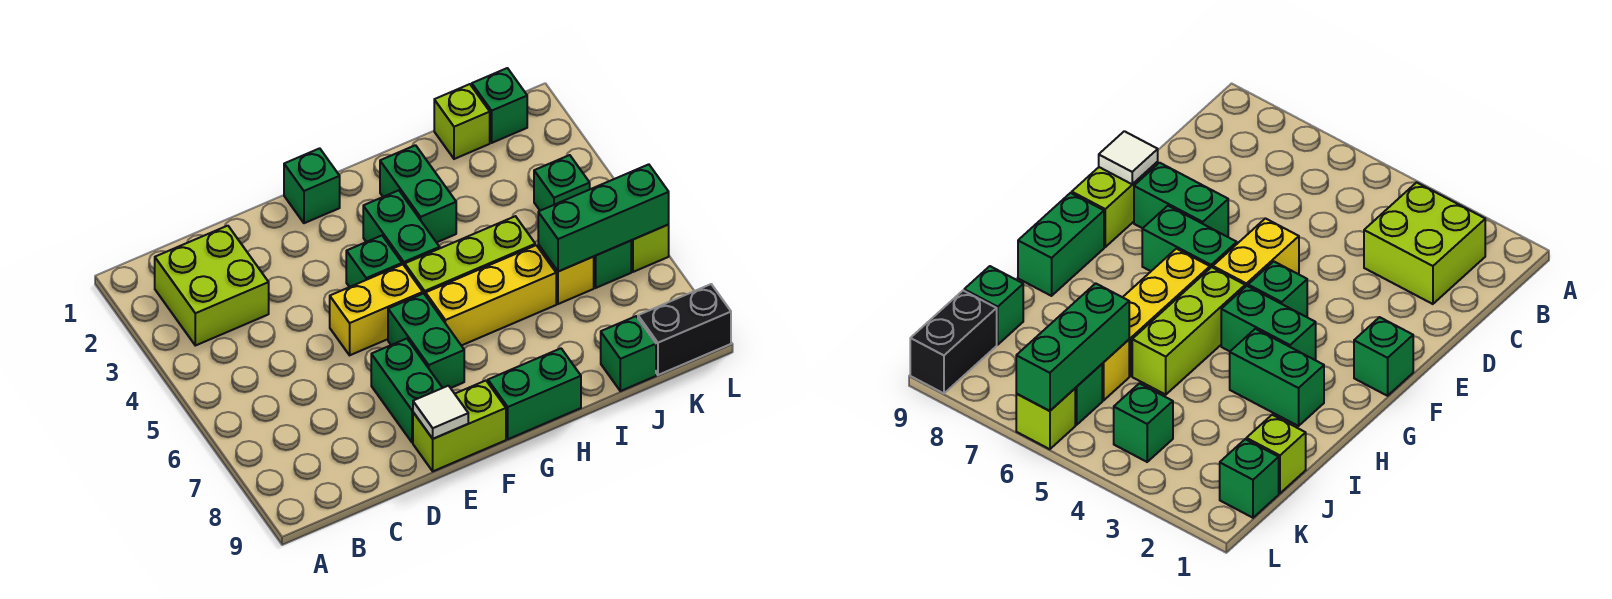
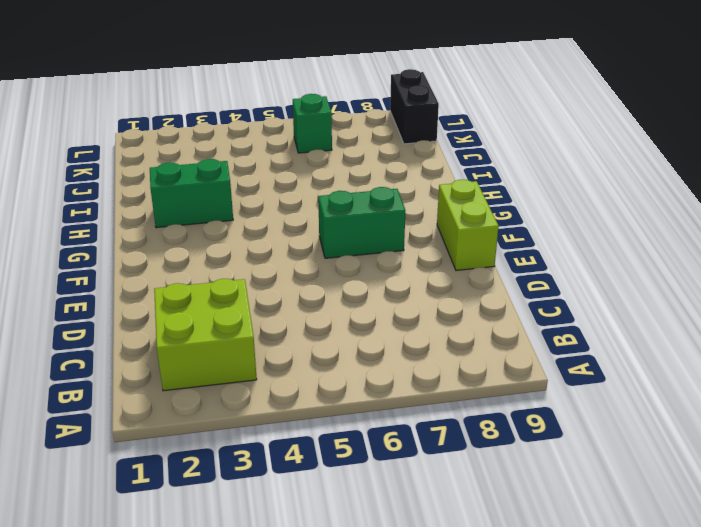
none -> yellow brick E5:F5 level 1
none -> green brick E7:E8 level 1
none -> green brick F1 level 1

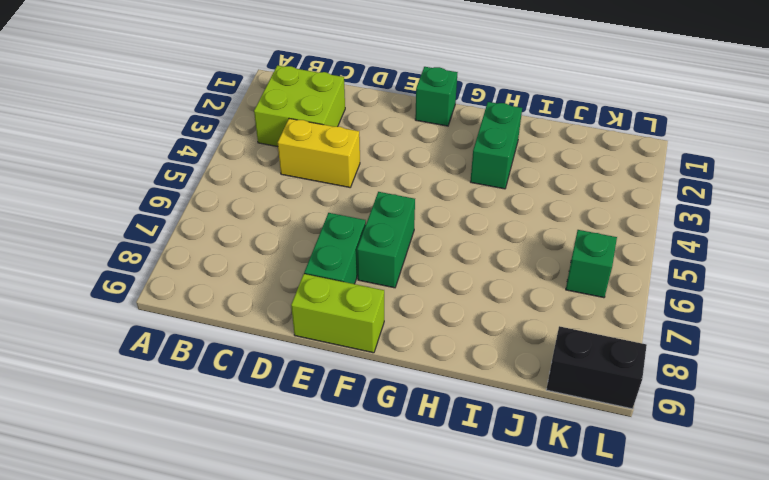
yellow brick C4:D4 level 1 -> yellow brick E5:F5 level 1
none -> green brick F4 level 1
none -> green brick G3:G4 level 1
none -> lime brick G5:I5 level 1

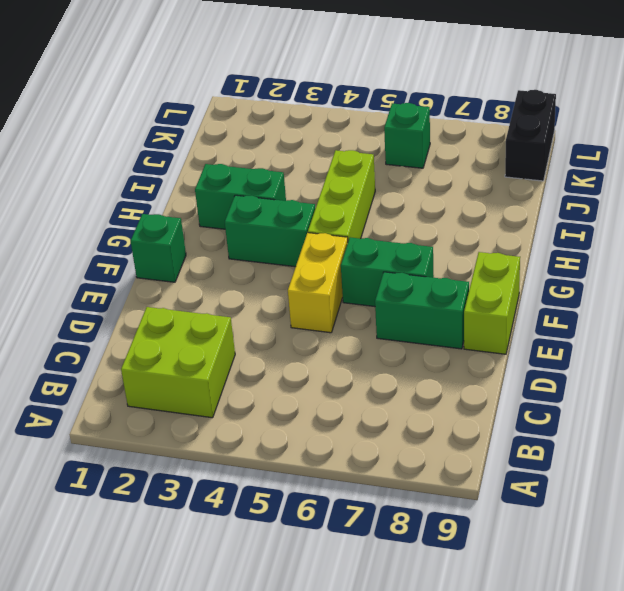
none -> green brick F4 level 1
none -> yellow brick G6:I6 level 1
none -> green brick G9:H9 level 1

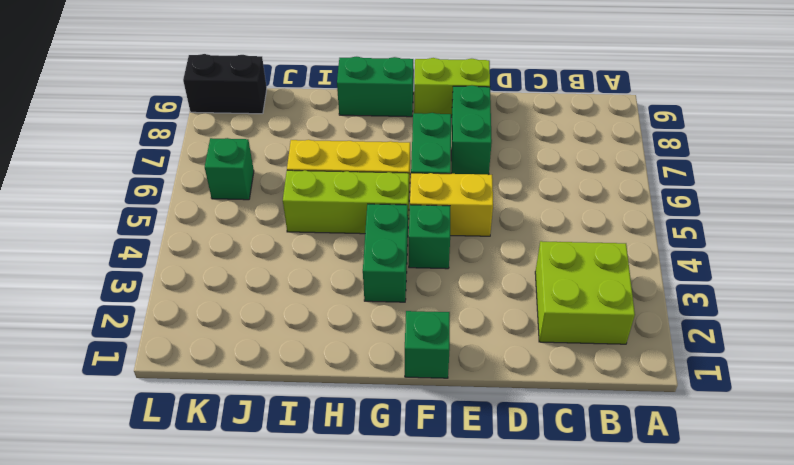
none -> green brick H2:H3 level 1
none -> lime brick J1 level 1
none -> yellow brick J6 level 1

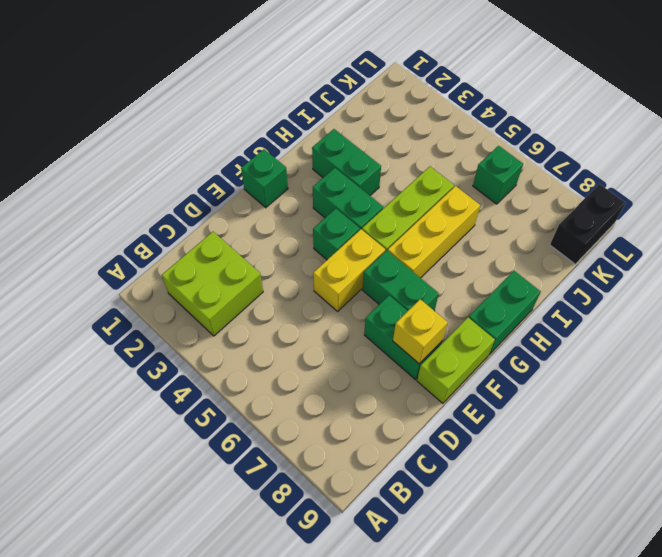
yellow brick E8 level 2 -> yellow brick J6 level 1
none -> lime brick J1 level 1
none -> green brick J9 level 1
none -> green brick K1 level 1

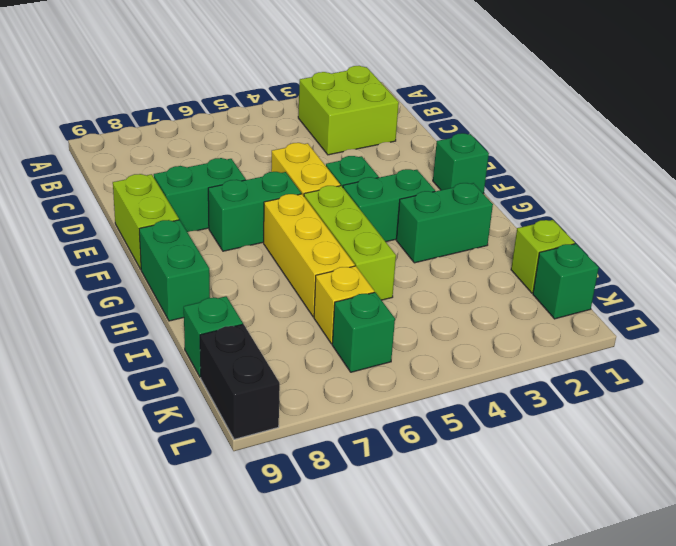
none -> green brick K4 level 1
none -> lime brick L6 level 1
none -> white tile E9 level 2

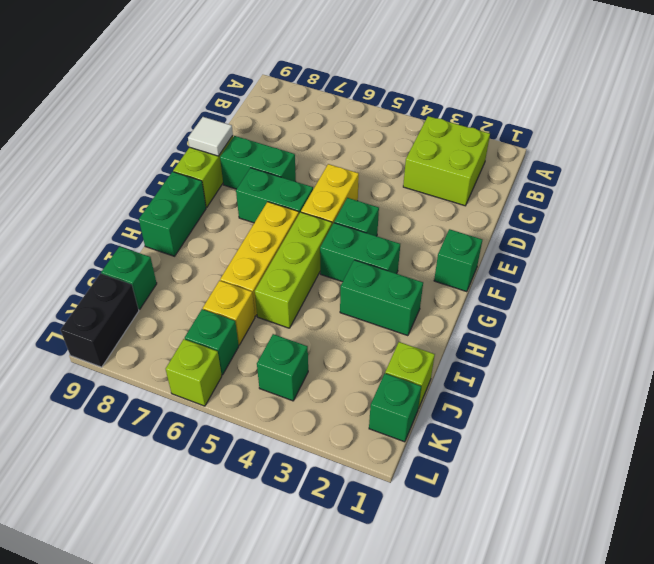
none -> green brick J6:L6 level 2

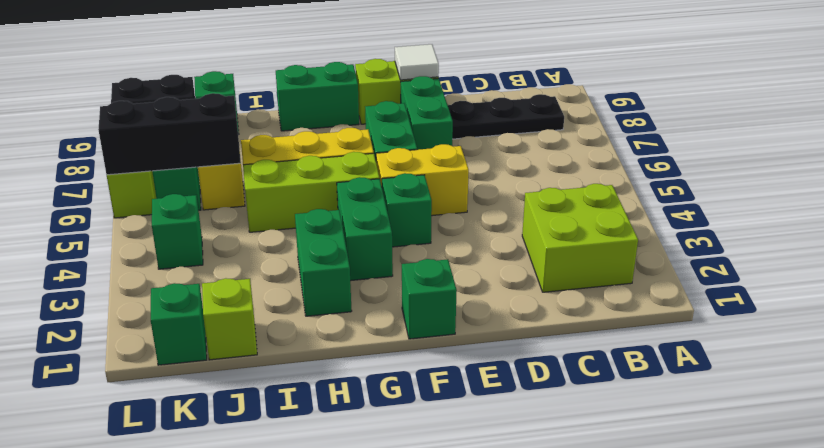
black plate B8:D8 level 1 -> none
black brick J6:L6 level 2 -> green brick J6:L6 level 2

